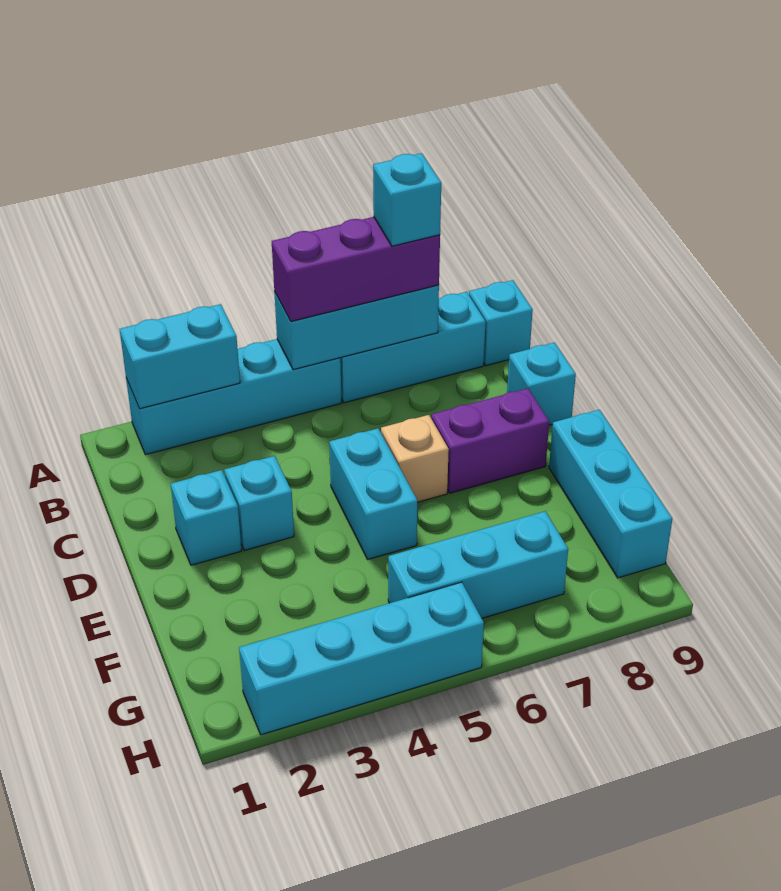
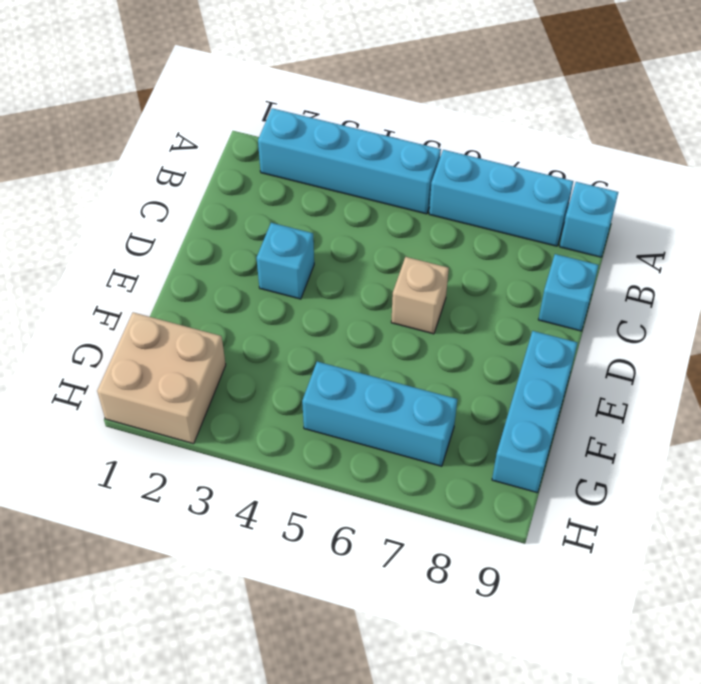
tan brick G1:H2 level 1 -> cyan brick H2:H5 level 1
none -> cyan brick D2 level 1
none -> cyan brick D5:E5 level 1
none -> purple brick D7:D8 level 1

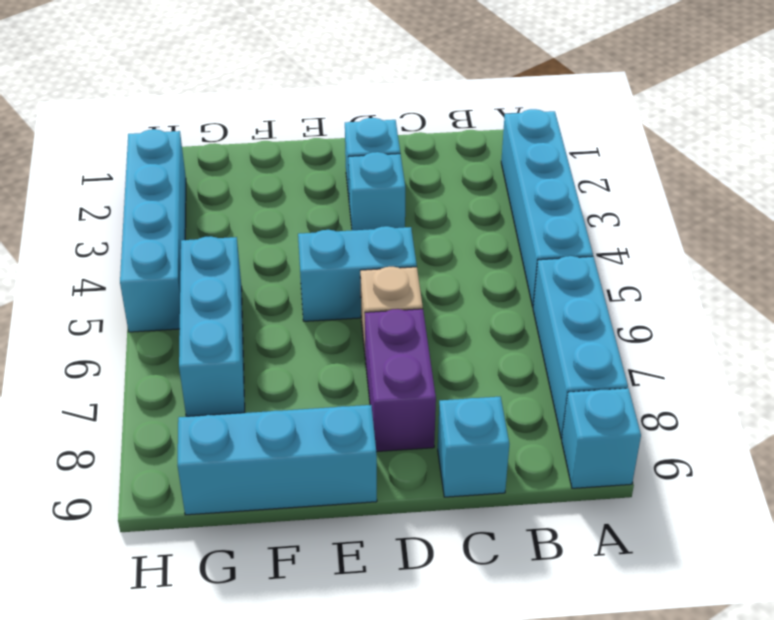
none -> cyan brick A2:A3 level 2
none -> cyan brick A5:A7 level 2
none -> purple brick A5:A7 level 3

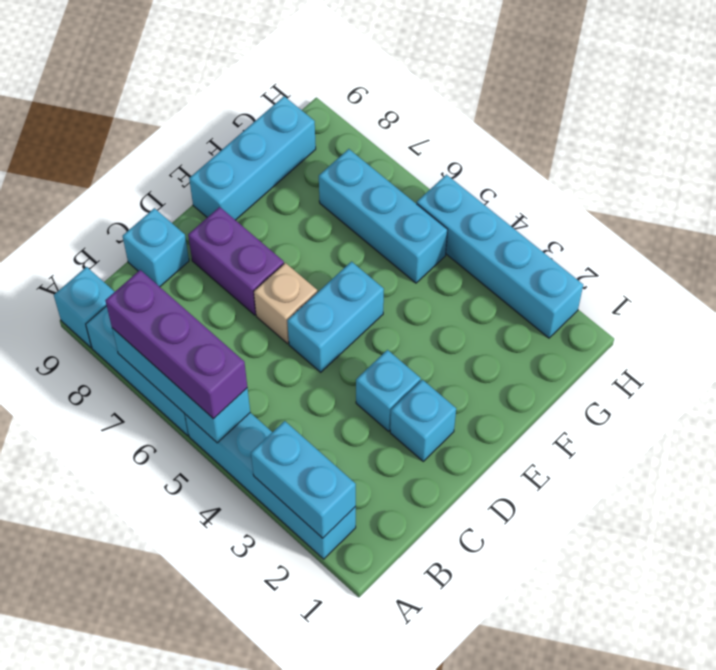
none -> cyan brick A7 level 4

